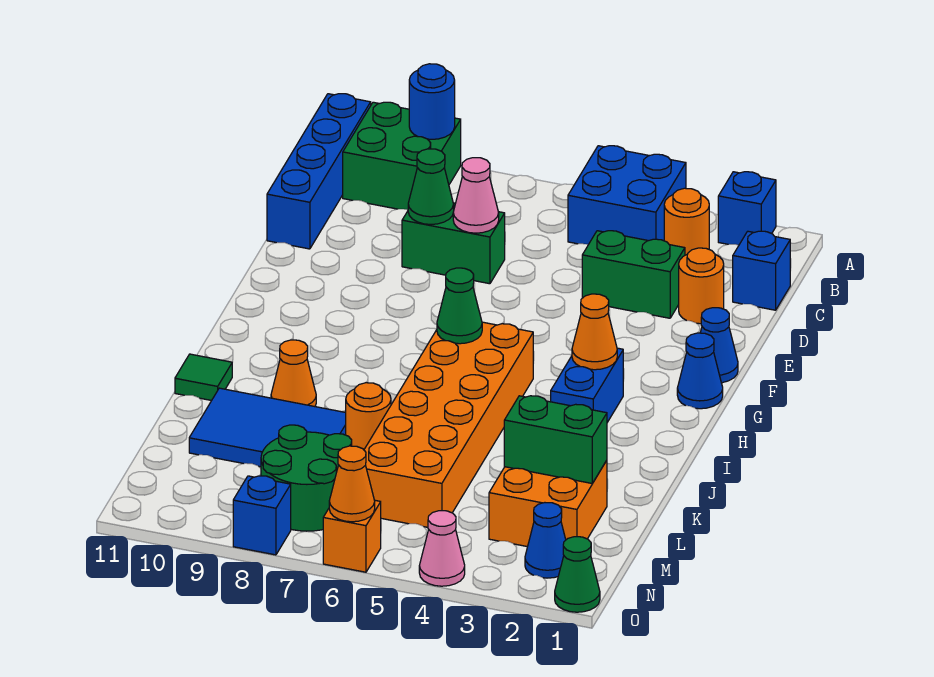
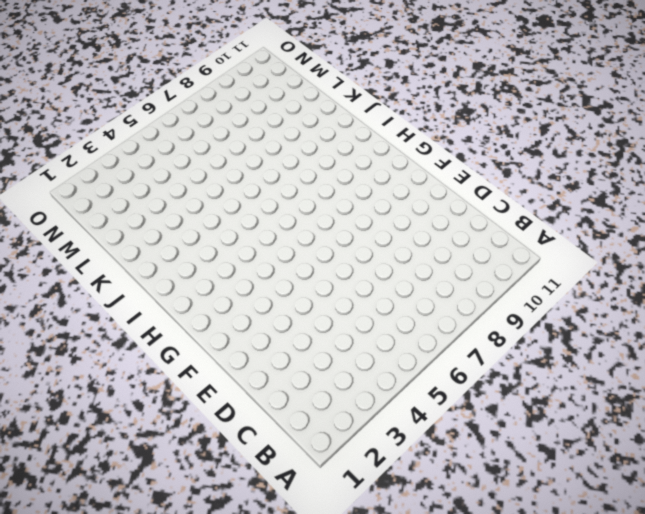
none -> blue brick A2 level 1
none -> blue brick A4:B5 level 1
none -> green brick A9:B10 level 1
none -> blue brick A11:D11 level 1

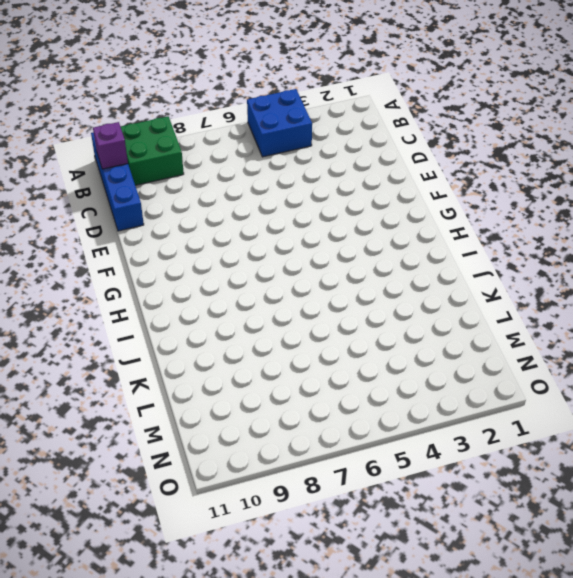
purple brick B11 level 2 -> none
none -> blue brick A2 level 1
none -> orange round brick B3 level 1
none -> blue brick C1 level 1
none -> orange round brick D2 level 1

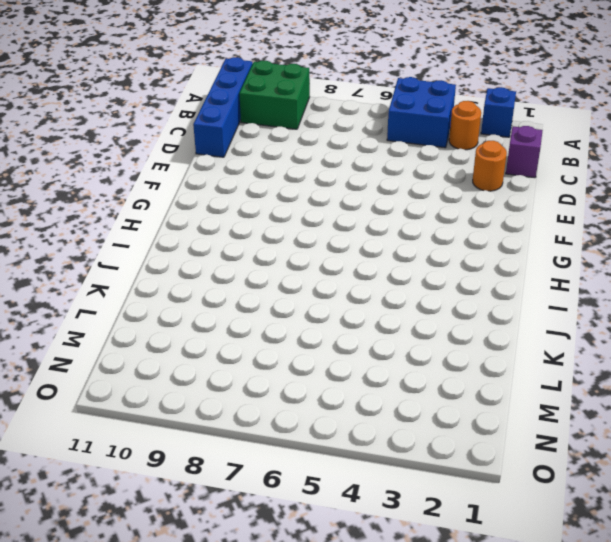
purple brick C1 level 1 -> blue brick C1 level 1
none -> green brick D3:D4 level 1
none -> green brick D7:D8 level 1
none -> blue cone F1 level 1
none -> blue cone G1 level 1

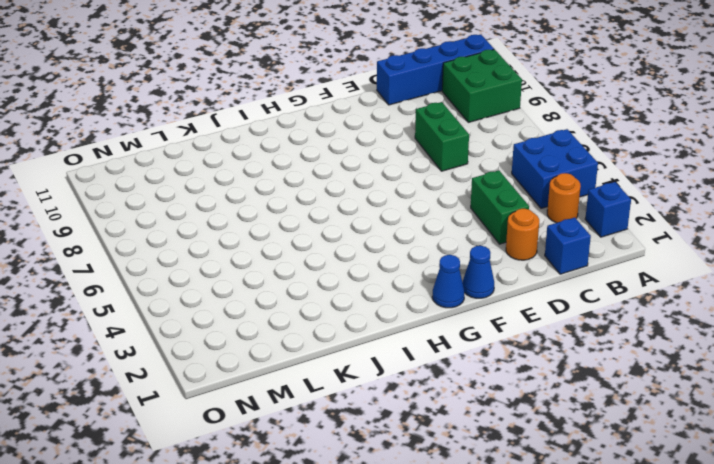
none -> blue brick H3:I3 level 1
none -> orange brick H5:M6 level 1
none -> orange cone J9 level 1
none -> green tile J11 level 1

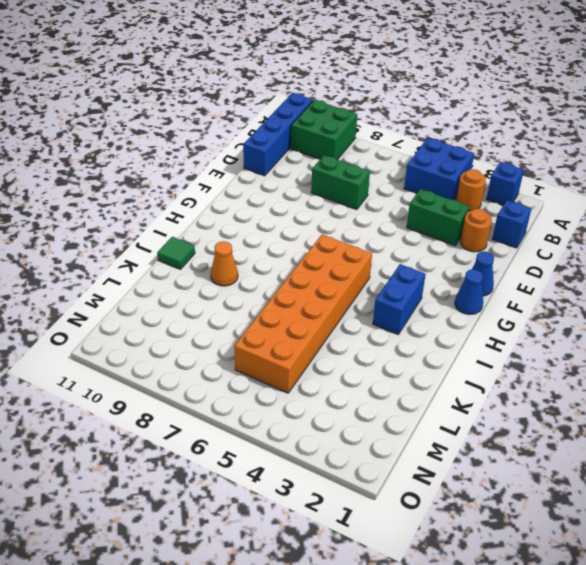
none -> orange round brick K7 level 1
none -> blue tile K8:L10 level 1
none -> orange brick L2:M3 level 1
none -> green round brick M7:N8 level 1

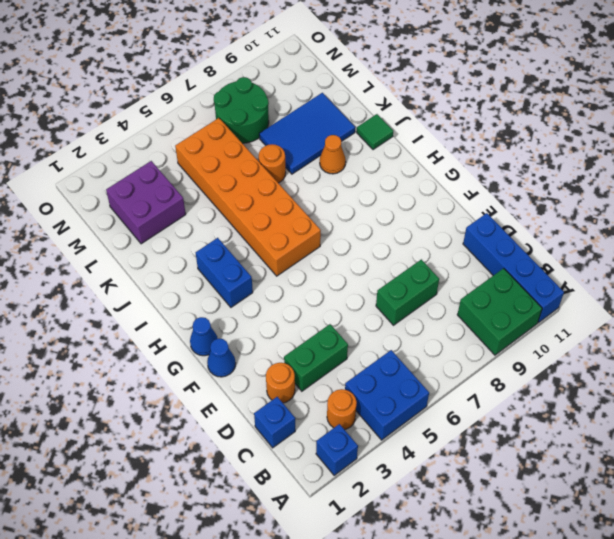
purple brick L2:M3 level 1 -> orange brick L2:M3 level 1
none -> blue cone N2 level 1
none -> green cone O1 level 1
none -> pink cone O4 level 1
none -> orange brick O6 level 1

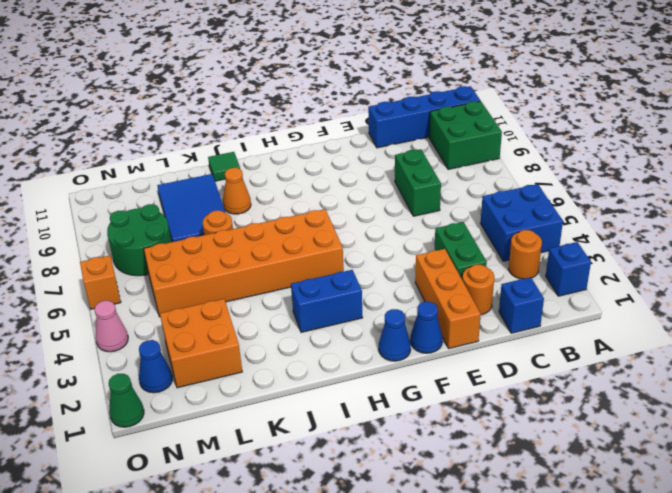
orange brick E1:E3 level 1 -> none
none -> blue brick O8 level 1
none -> blue round brick A9 level 2
none -> pink cone D7 level 2
none -> green cone D8 level 2

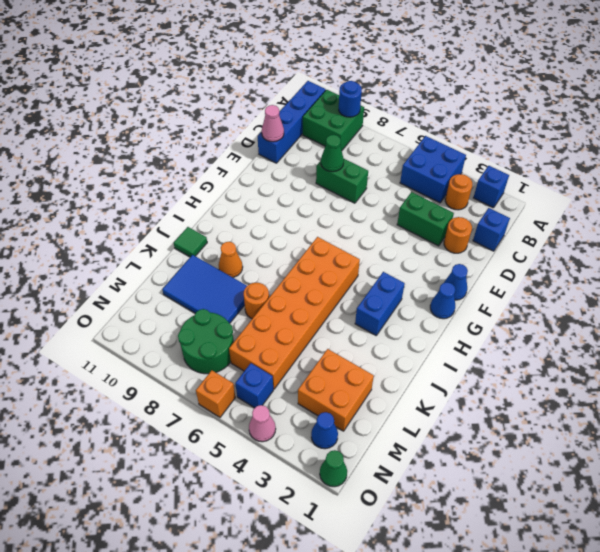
pink cone D11 level 2 -> pink cone D7 level 2
blue brick N5 level 1 -> blue brick O8 level 1
none -> orange cone H3 level 2
none -> green cone H6 level 2
none -> green brick L2:L3 level 2
none -> orange cone O6 level 2

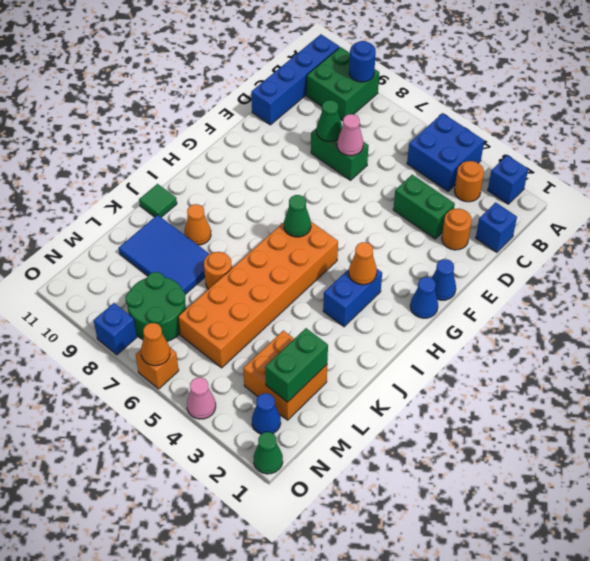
green brick L2:M2 level 2 -> green brick L2:L3 level 2

